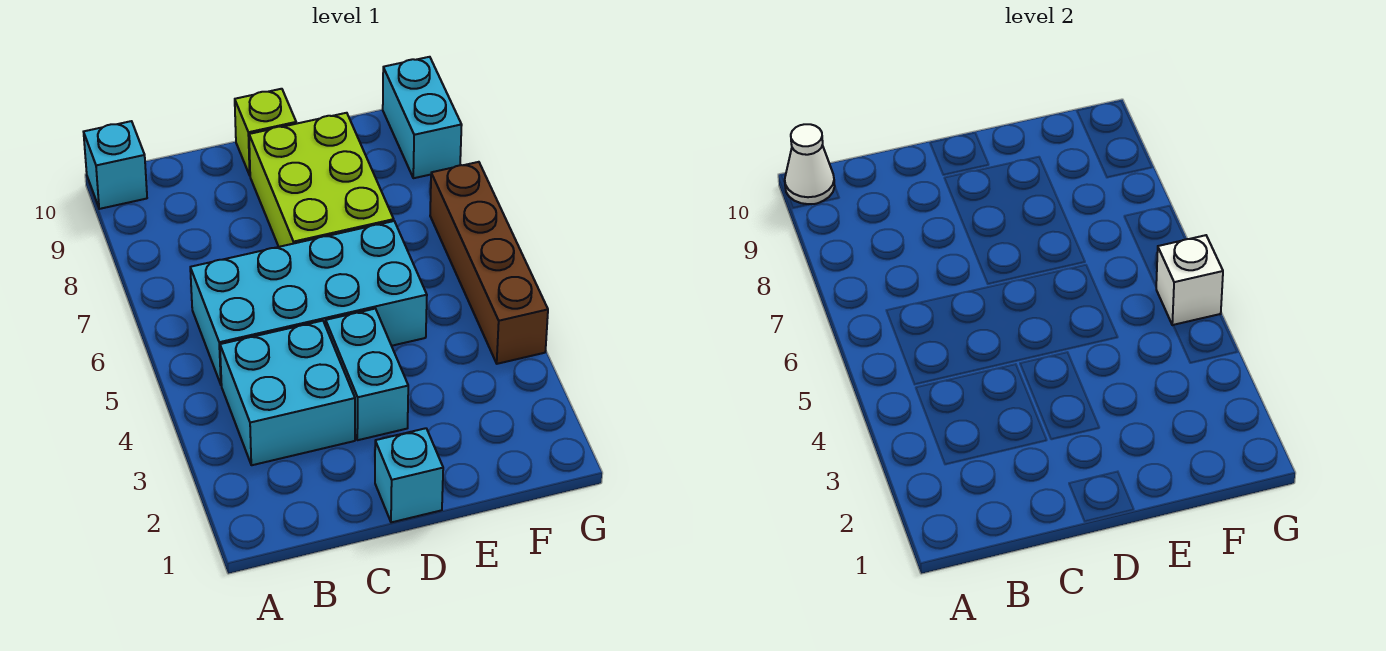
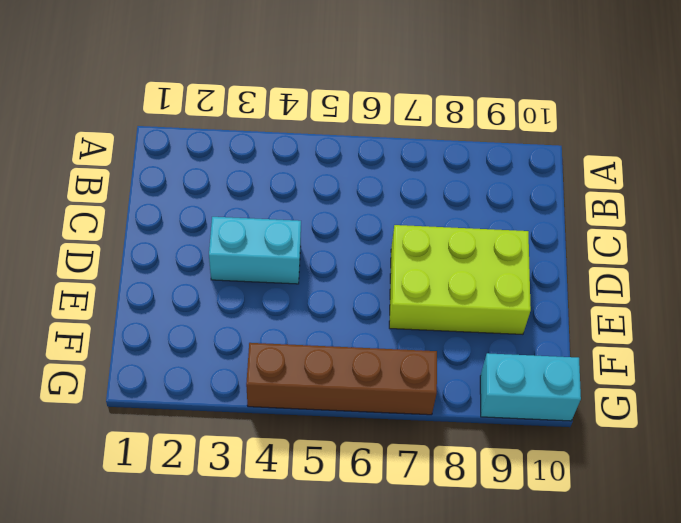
none -> cyan brick A10 level 1
none -> cyan brick B3:C4 level 1

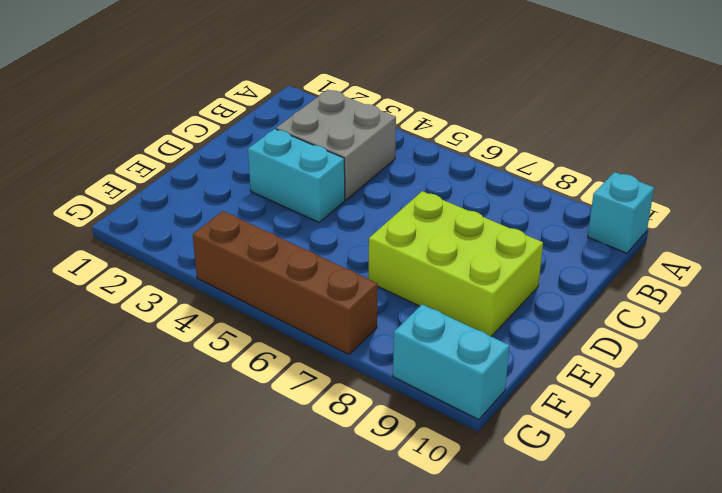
grey brick B3:C4 level 1 -> cyan brick B3:C4 level 1
none -> cyan brick B5:E6 level 1
none -> cyan brick D1 level 1

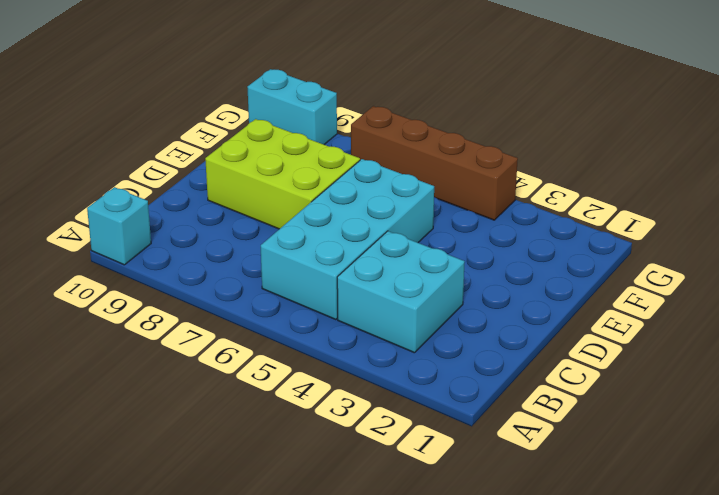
none -> cyan brick D1 level 1
none -> cyan brick D3:D4 level 1

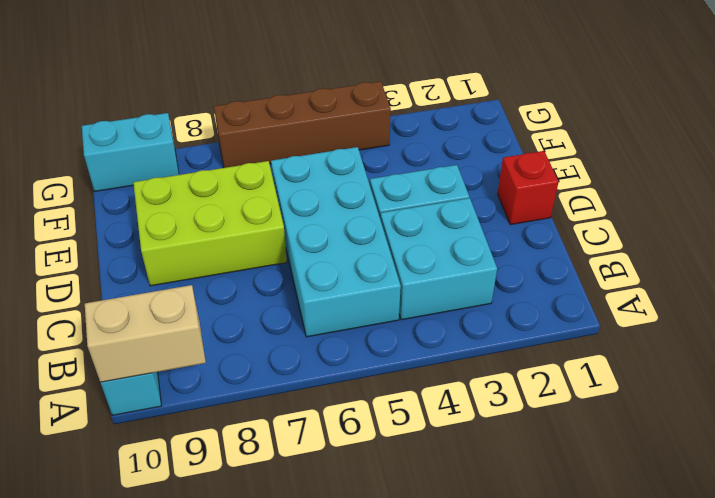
tan brick A9:A10 level 2 -> white cone A10 level 2
red brick D1 level 1 -> cyan brick D1 level 1
none -> lime brick D10 level 1
none -> white brick G5 level 2

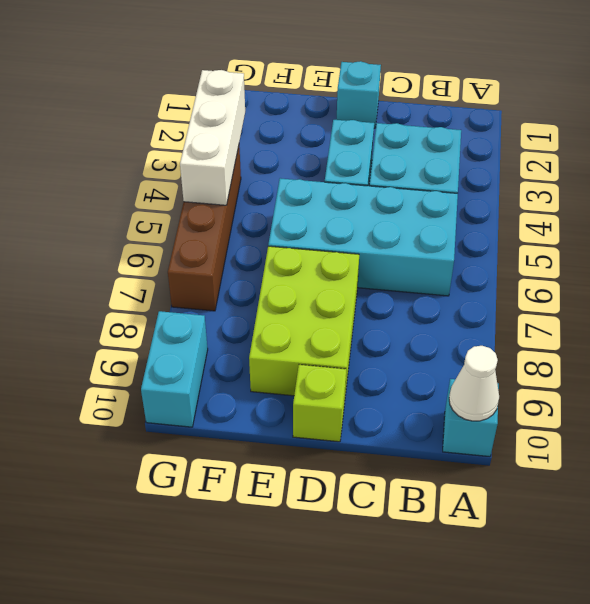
white brick G3:G5 level 2 -> white brick G5 level 2

